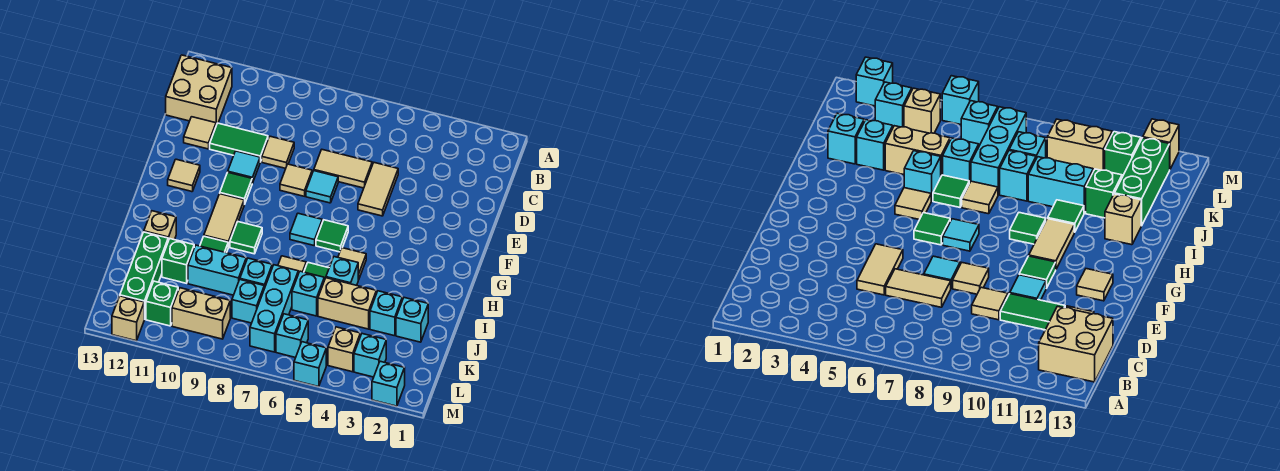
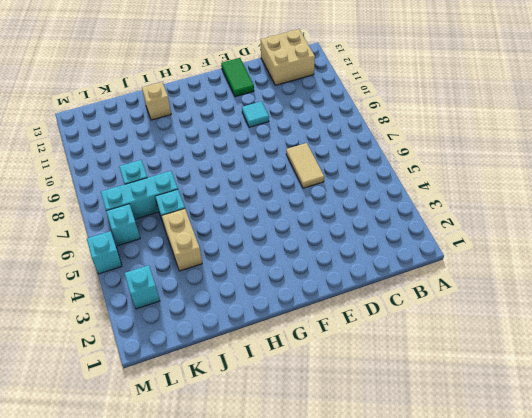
green tile E12:E13 level 1 -> green tile D10:D11 level 1
none -> tan tile D5:E5 level 1
none -> tan tile D9 level 1
none -> tan tile D12 level 1
none -> cyan tile E7 level 1

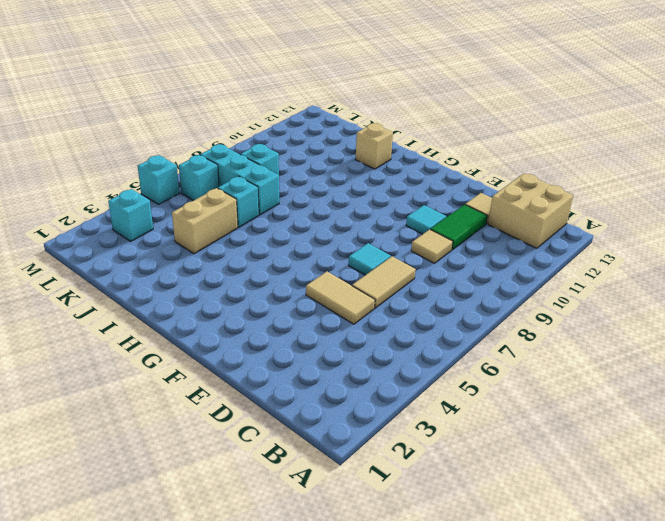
none -> tan tile E8 level 1
none -> green tile F10 level 1
none -> tan tile F12 level 1
none -> green tile G6 level 1

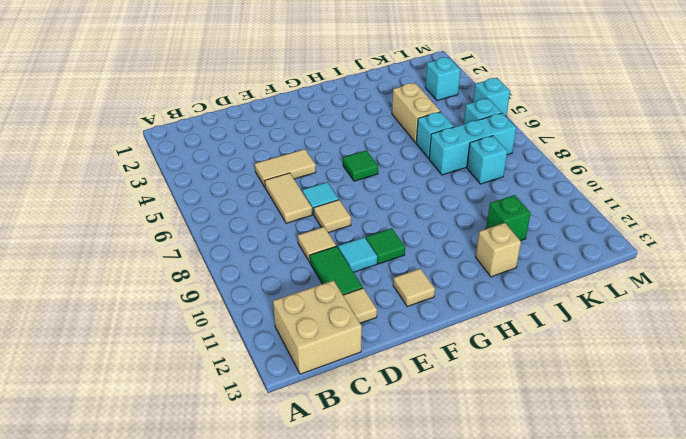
none -> cyan tile G7 level 1
none -> tan tile G10:H10 level 1
none -> tan tile H5 level 1
none -> green tile H9 level 1

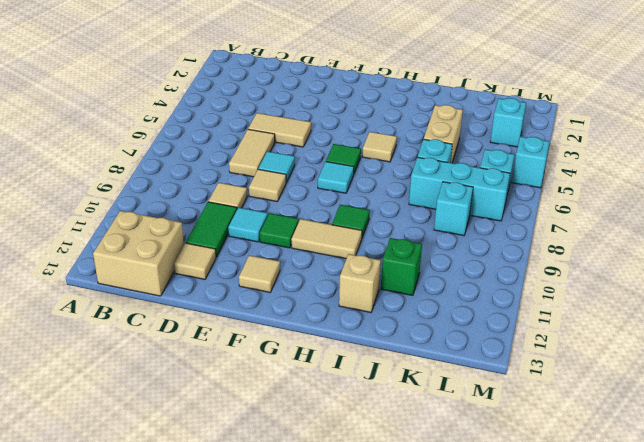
none -> cyan brick I5 level 1
none -> green tile I6 level 1
none -> tan tile I7 level 1
none -> green tile I10 level 1

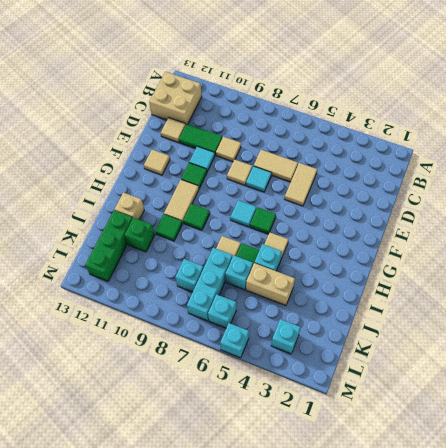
none -> cyan brick J2 level 1
none -> cyan brick J3 level 1
none -> cyan brick J8 level 1
none -> cyan brick J9:J10 level 1

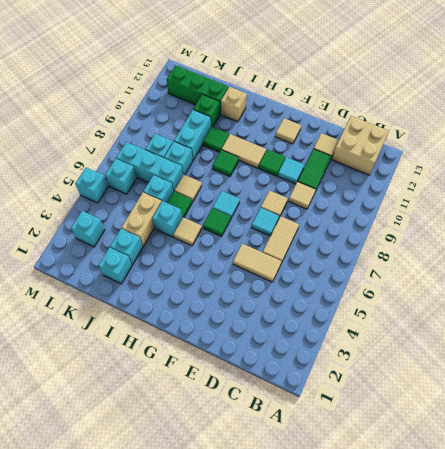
none -> tan brick L4 level 1
none -> tan brick L9:L10 level 1
none -> green brick L11 level 1
none -> cyan brick M2 level 1

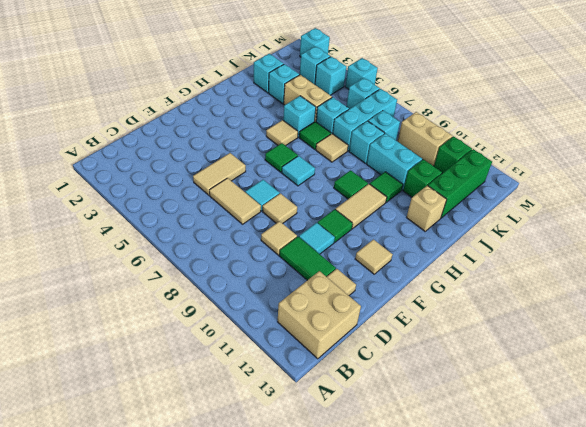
cyan brick L4 level 1 -> tan brick L4 level 1
none -> tan brick M12 level 1

